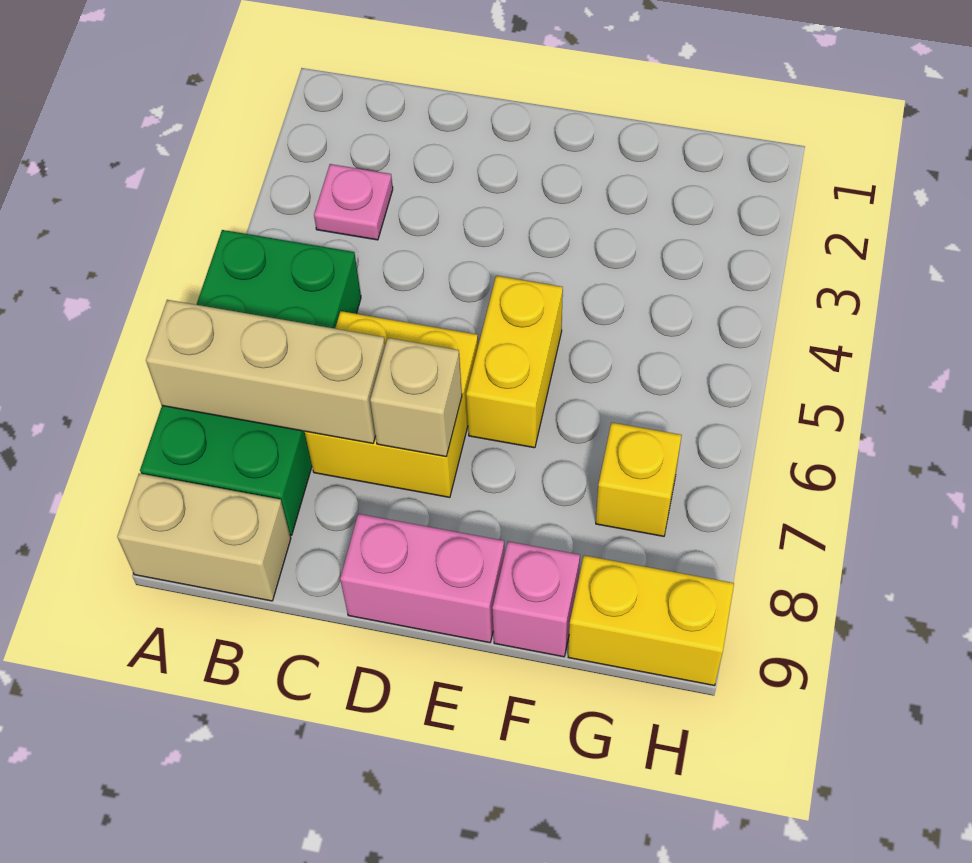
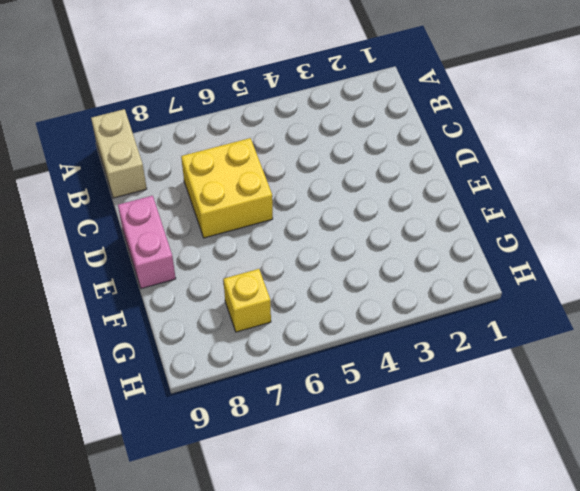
none -> green brick A5:B8 level 1
none -> pink plate B3 level 1

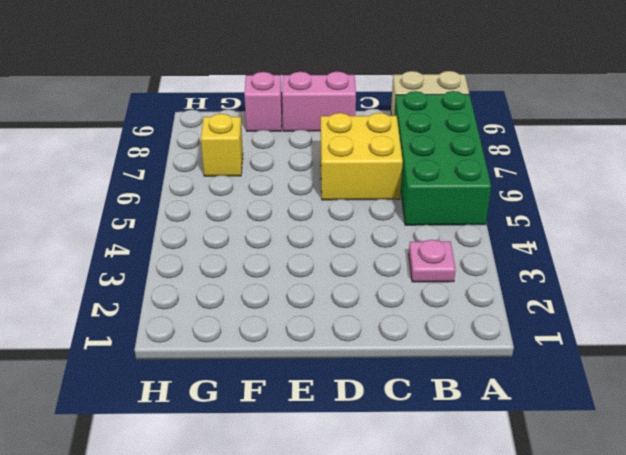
none -> yellow brick E5:E6 level 1
none -> yellow brick G9:H9 level 1

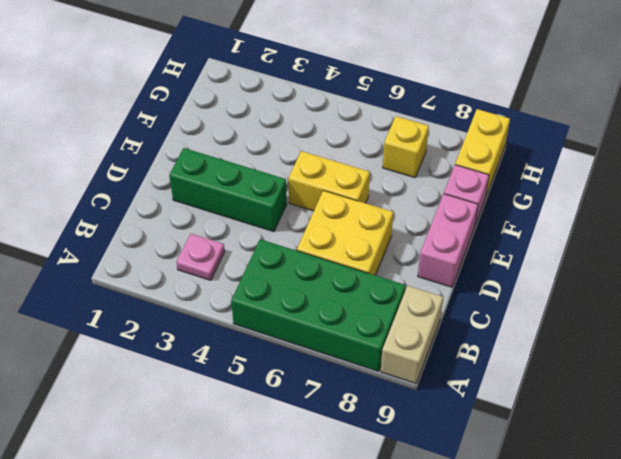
green brick D2:D4 level 1 -> none
none -> tan brick A7:C7 level 2
none -> tan brick D7 level 2

